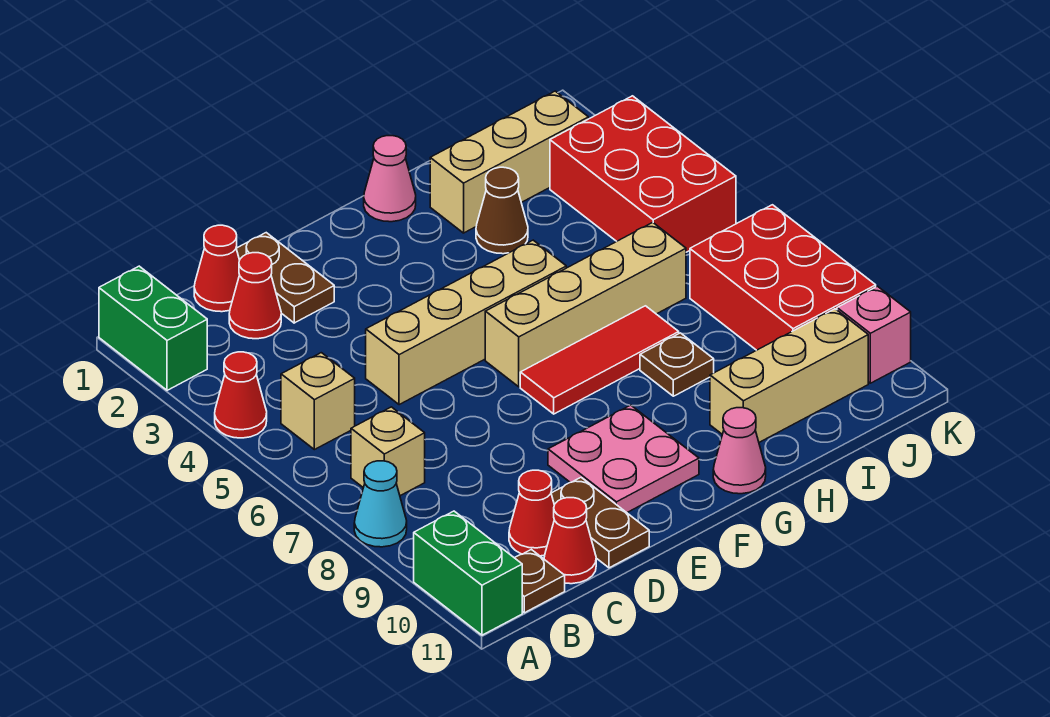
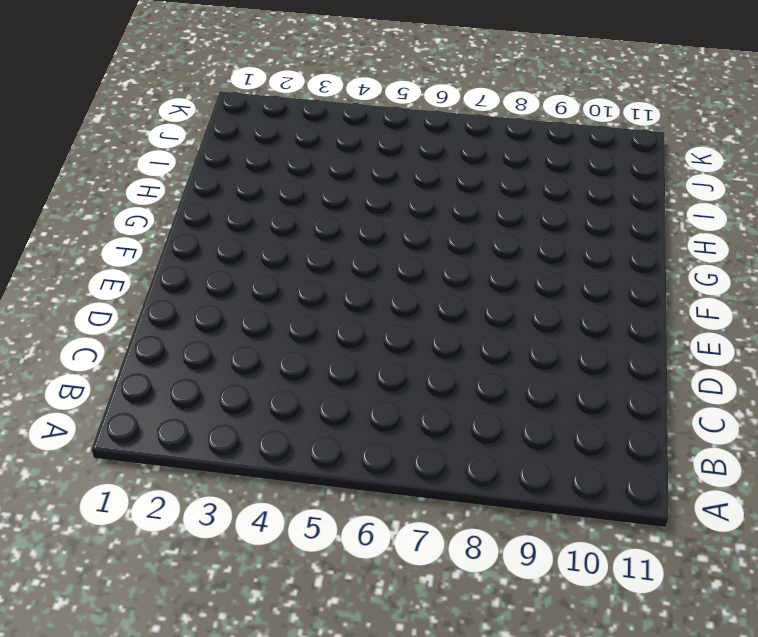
none -> green brick A1:A2 level 1
none -> red cone A4 level 1
none -> cyan cone A8 level 1

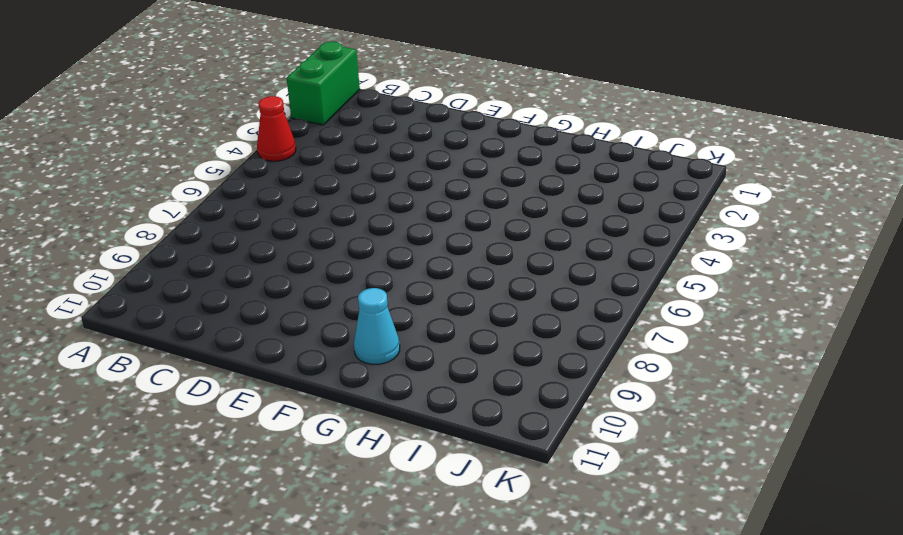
cyan cone G10 level 1 -> cyan cone A8 level 1
none -> green brick A10:A11 level 1
none -> tan brick B5 level 1
none -> tan brick B7 level 1

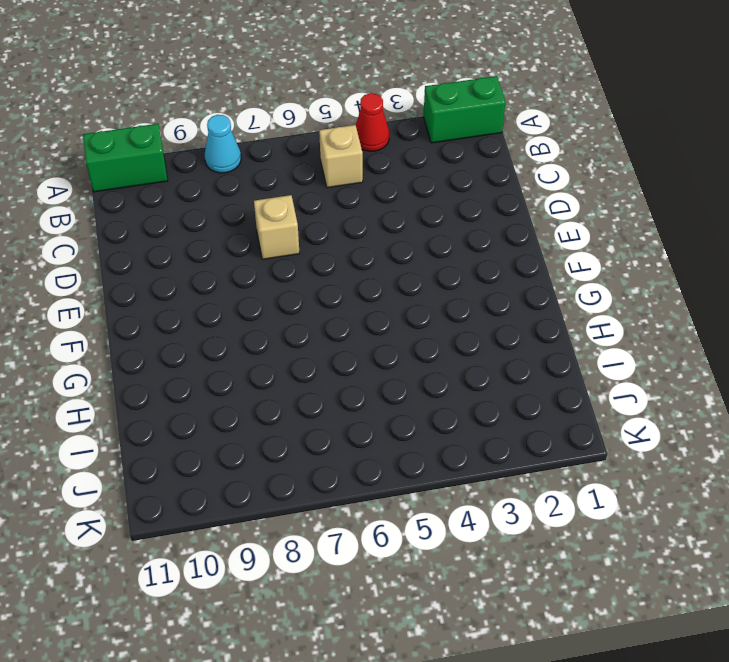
tan brick D7 level 1 -> tan brick B7 level 1
none -> brown plate B11 level 1
none -> red cone C1 level 1
none -> red cone C2 level 1

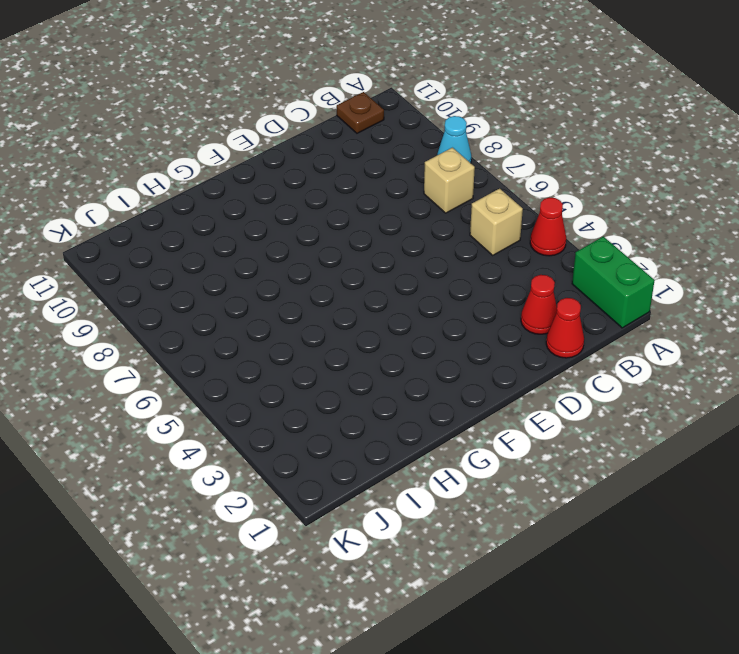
none -> green brick A10:A11 level 1
none -> red cone C10 level 1
none -> red cone C11 level 1

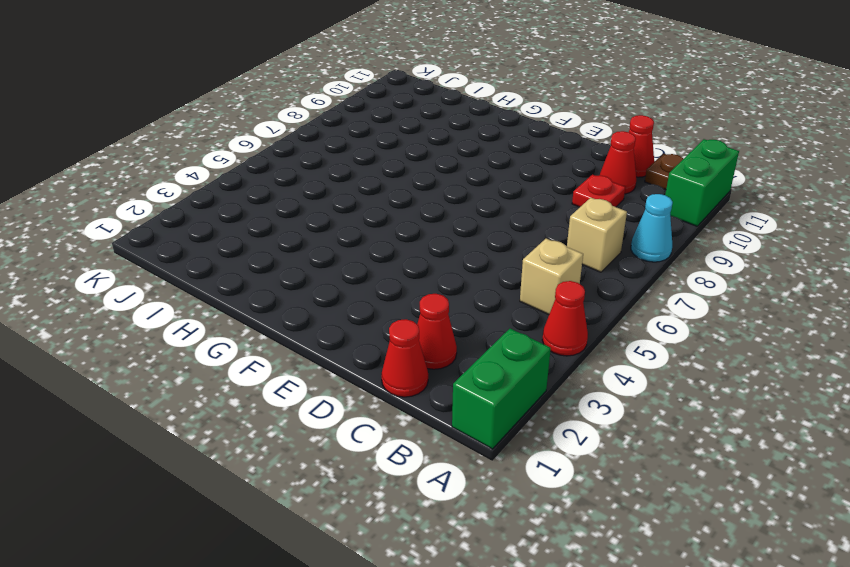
red plate C9 level 1 -> none
none -> brown plate D1:D2 level 1
none -> tan brick D5:G5 level 1
none -> brown plate D10:D11 level 1

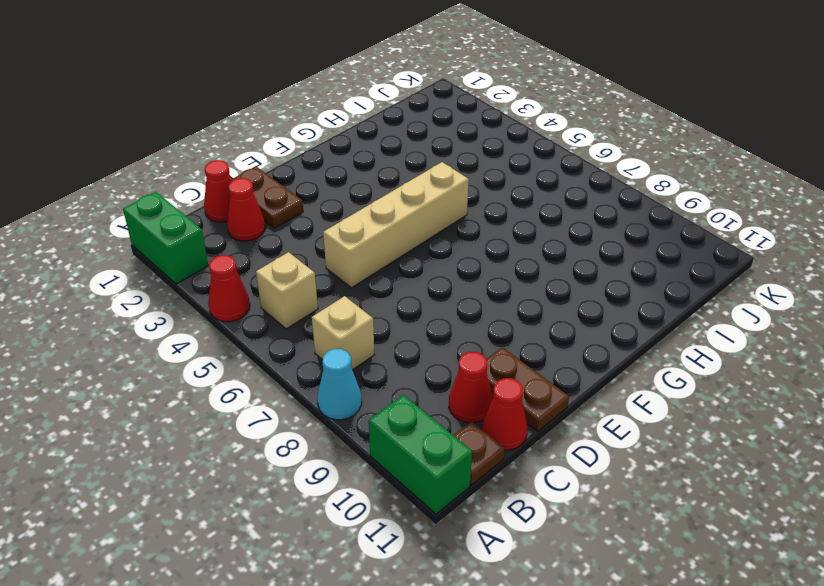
none -> pink plate E9:F10 level 1
none -> tan brick F6:I6 level 1
none -> red tile F7:H7 level 1

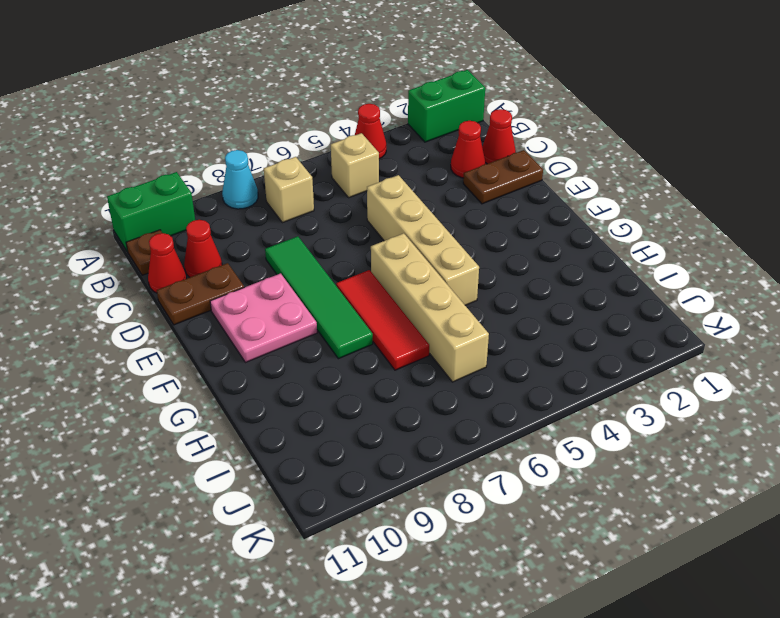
green tile D8:G8 level 1 -> none
none -> pink cone G1 level 1
none -> pink cone G11 level 1
none -> tan brick H2:J2 level 1

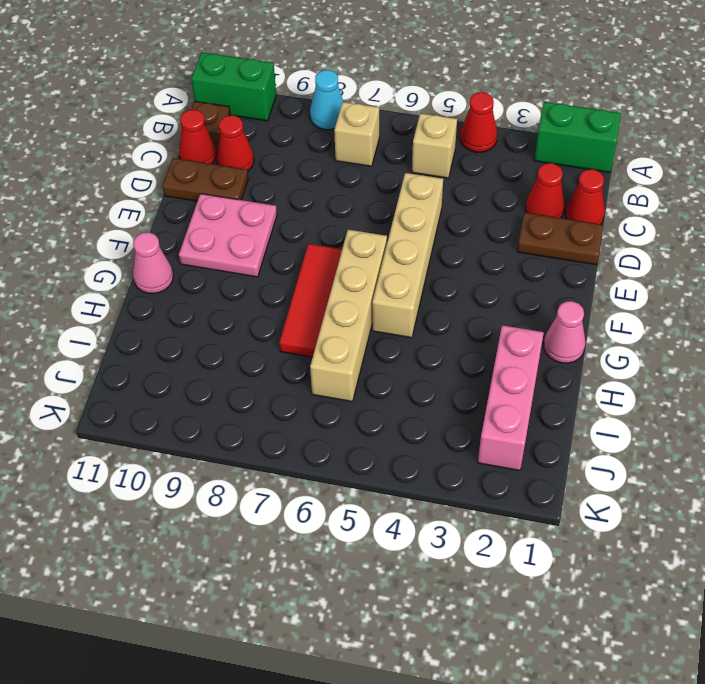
pink brick H2:J2 level 1 -> tan brick H2:J2 level 1
none -> brown cone H3 level 1
none -> brown plate H8 level 1
none -> tan brick H10:J10 level 1

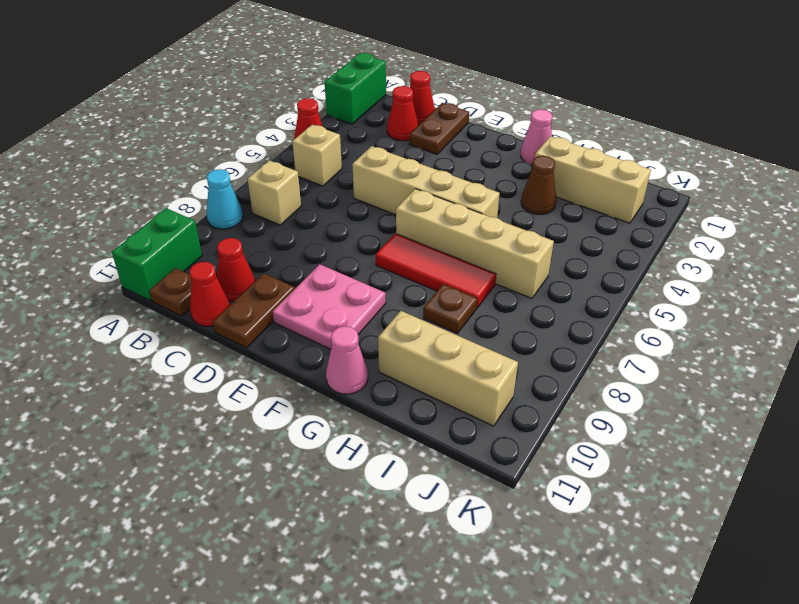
none -> red brick J3:K5 level 1
none -> red brick J7:K9 level 1
none -> pink brick K10 level 1

